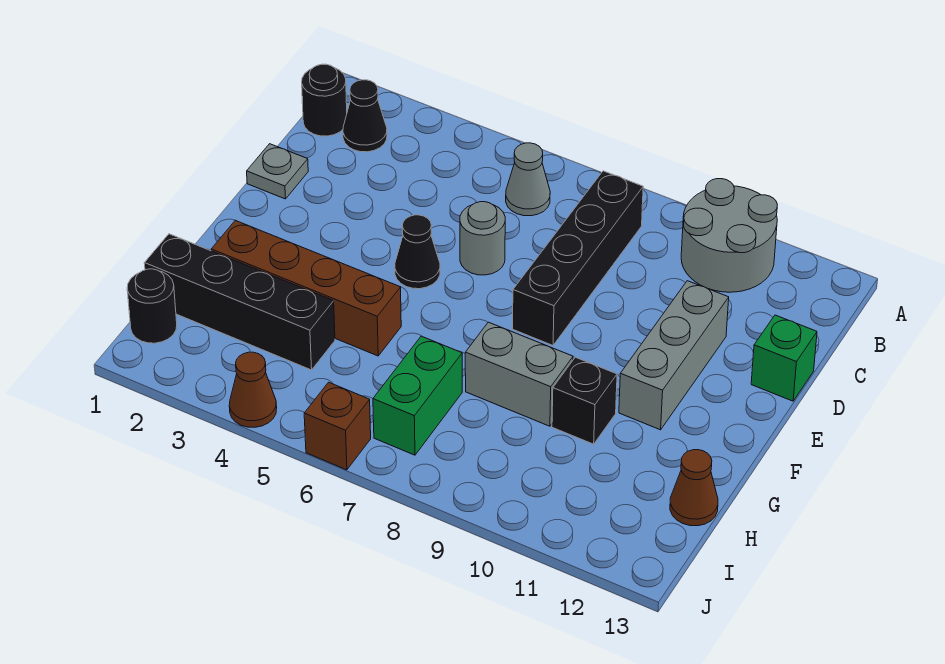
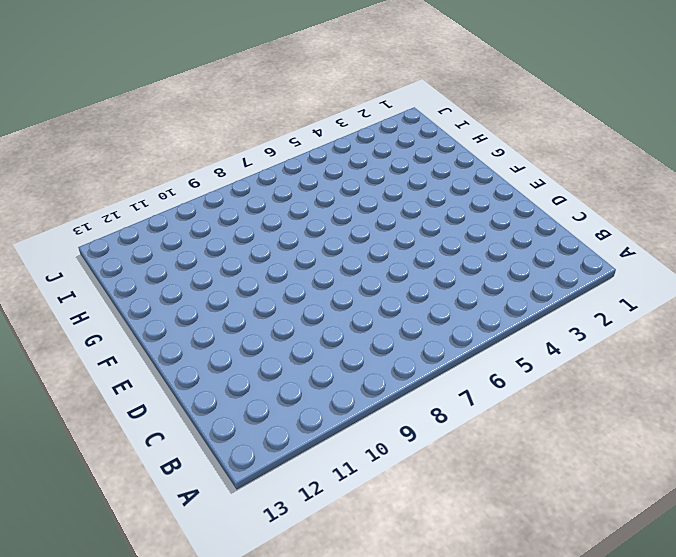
none -> grey round brick A10:B11 level 1
none -> black round brick B1 level 1
none -> black cone B2 level 1

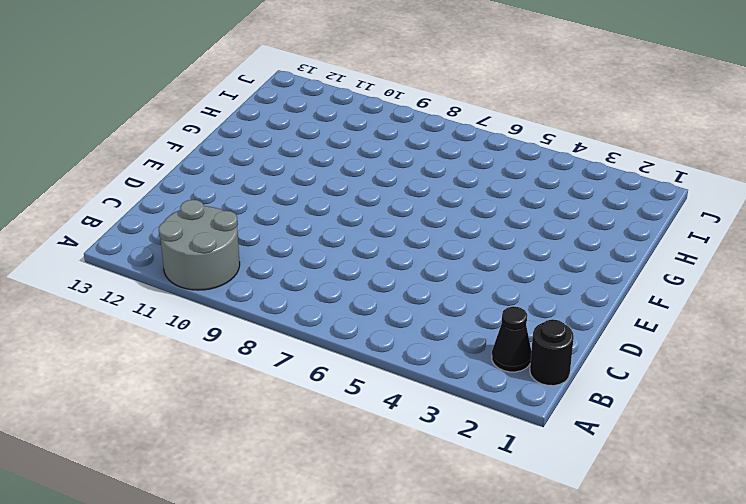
none -> grey cone B6 level 1
none -> black brick B8:E8 level 1
none -> grey plate D1 level 1

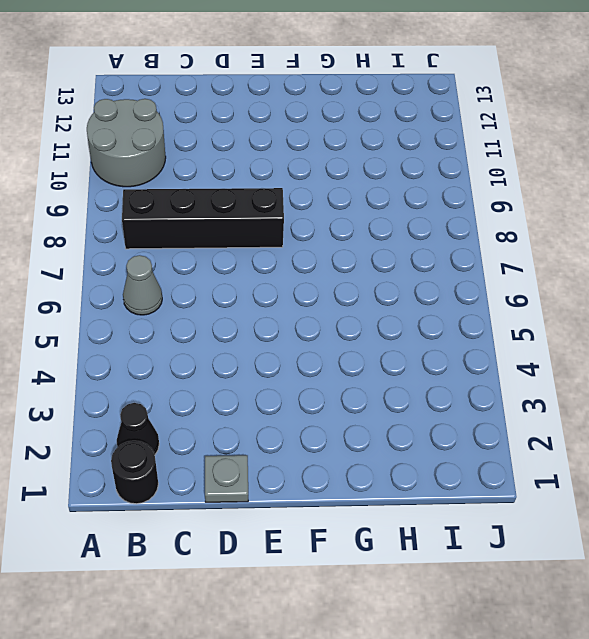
none -> grey round brick D6 level 1
none -> grey brick D11:F11 level 1
none -> green brick D13 level 1

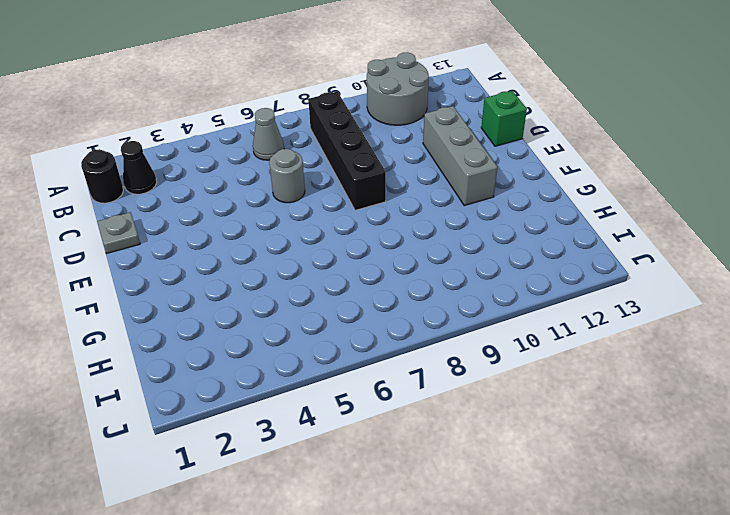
none -> black cone E5 level 1
none -> brown brick G2:G5 level 1
none -> grey brick G8:G9 level 1

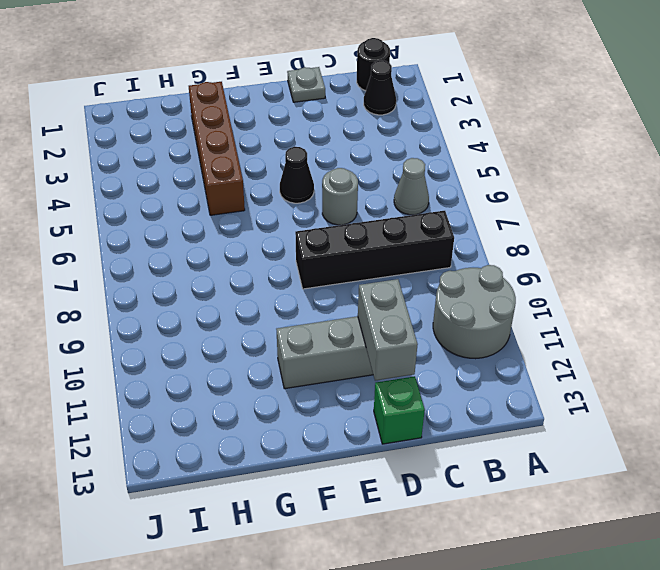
grey brick D11:D12 level 2 -> grey brick G8:G9 level 1
none -> black brick G10 level 1
none -> black brick H1:H4 level 1
none -> green brick H7:I7 level 1

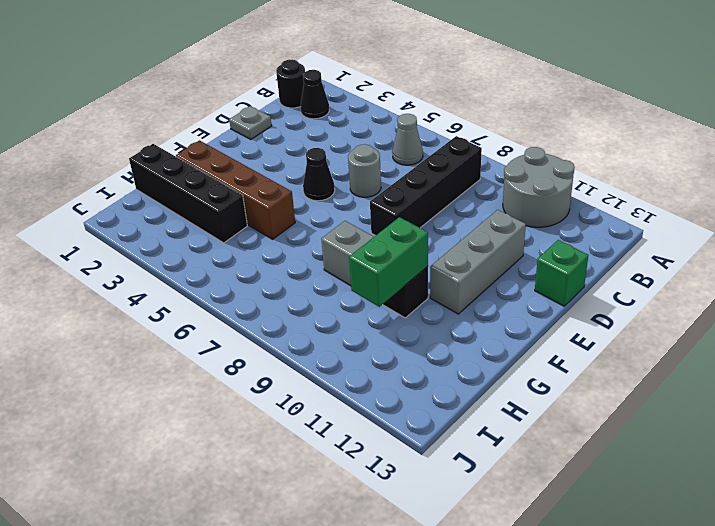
green brick G10:H10 level 2 -> green brick H7:I7 level 1
none -> brown cone H13 level 1
none -> black round brick I1 level 1
none -> brown cone J4 level 1

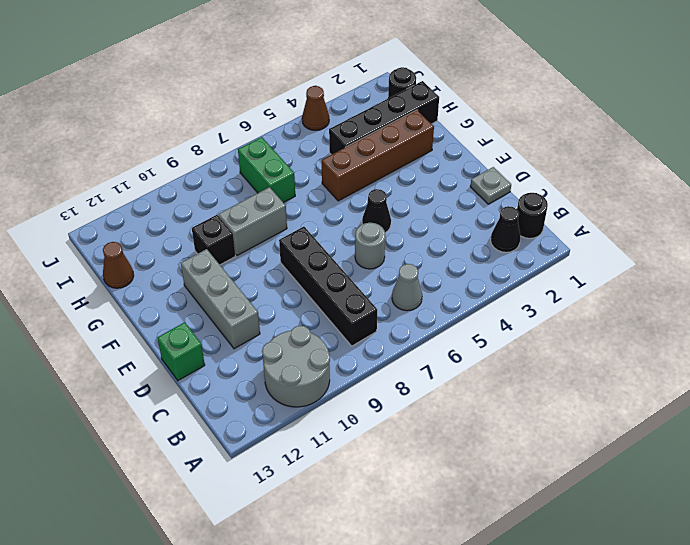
none -> brown brick J6 level 1

